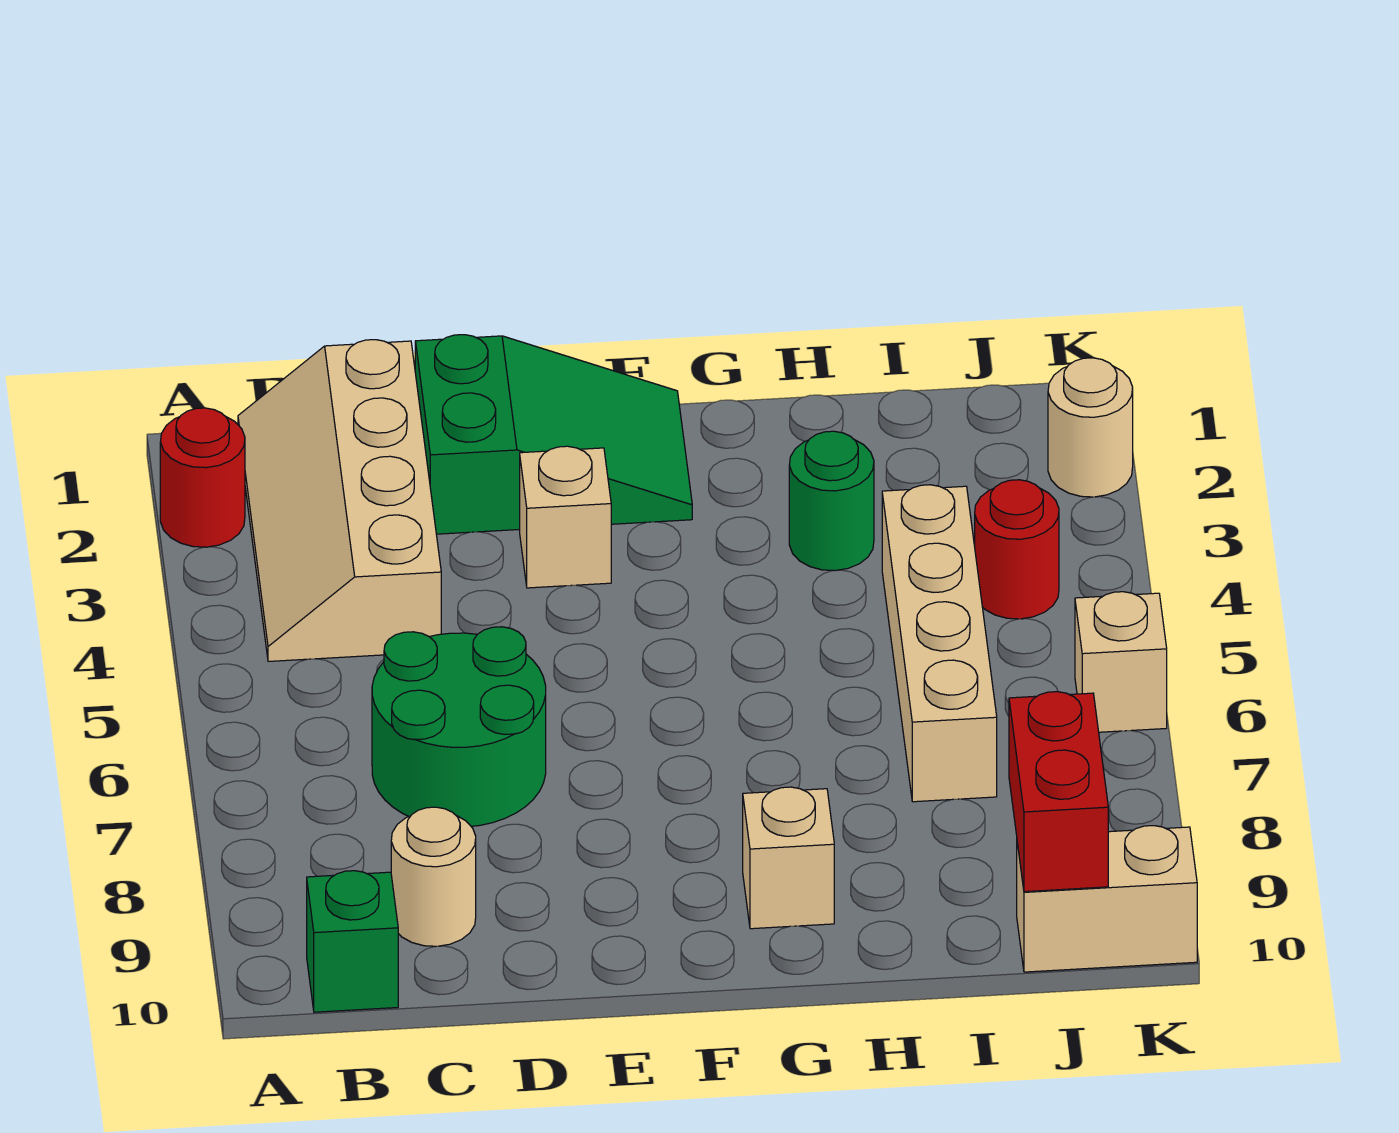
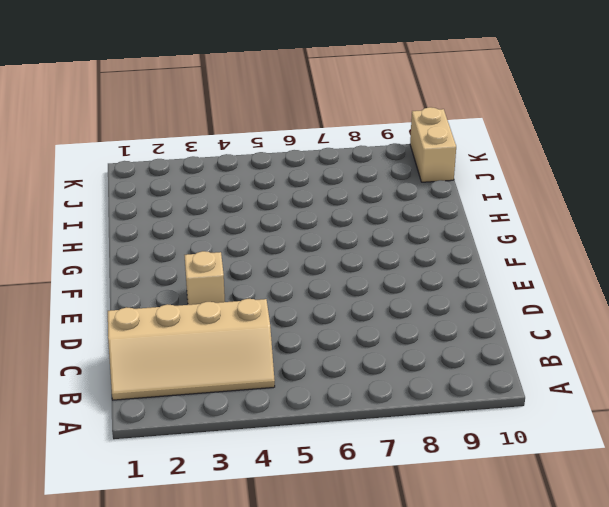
none -> red round brick A2 level 1
none -> green brick B10 level 1
none -> green round brick C6:D7 level 1

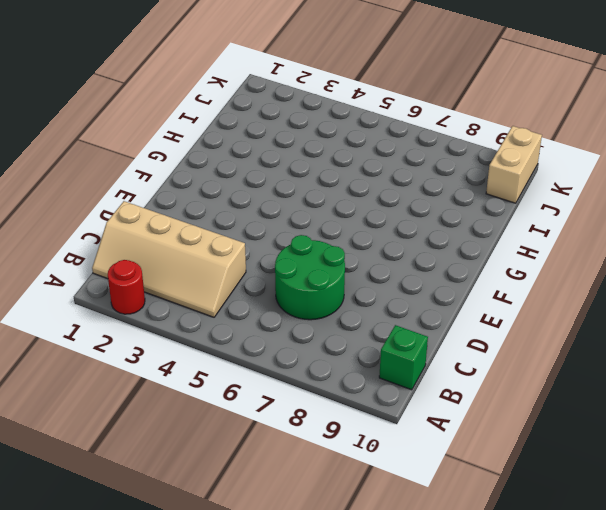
none -> tan round brick C9 level 1
none -> green slope D1:F2 level 1 top D
none -> tan brick E3 level 1

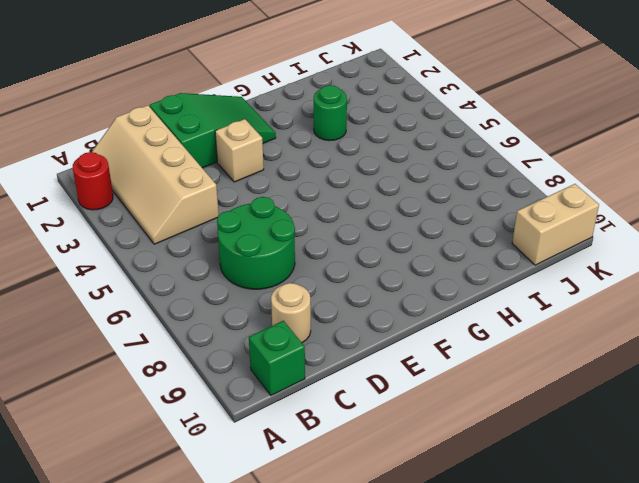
none -> tan brick G9 level 1
none -> tan brick I4:I7 level 1
none -> red round brick J4 level 1

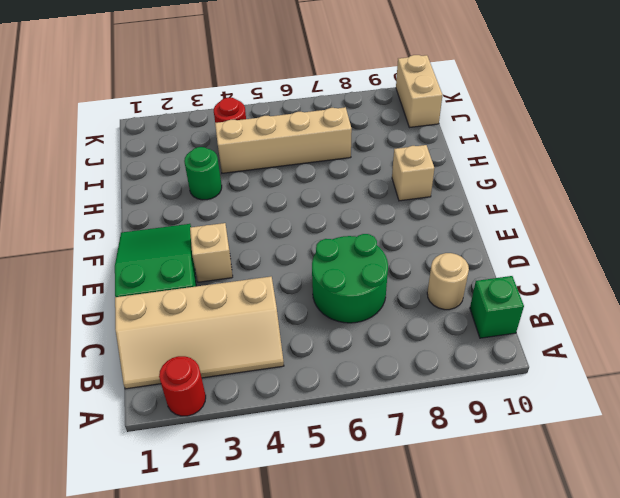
none -> tan round brick K2 level 1
none -> tan brick K6 level 1
none -> red brick J9:J10 level 2

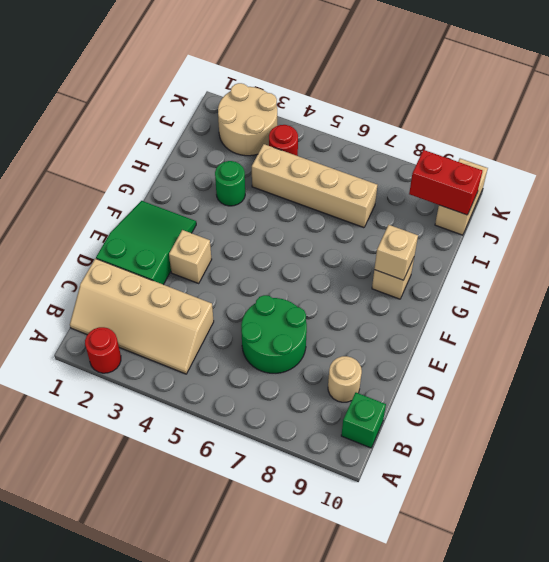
tan brick G9 level 2 -> tan brick K6 level 1
tan round brick J2:K3 level 1 -> tan round brick K2 level 1

